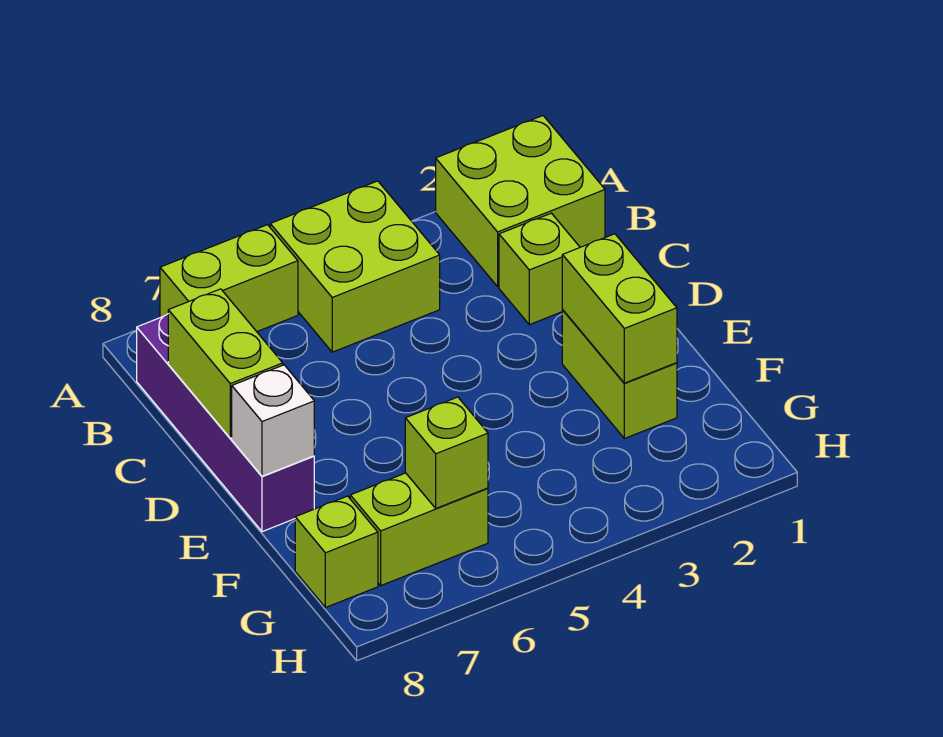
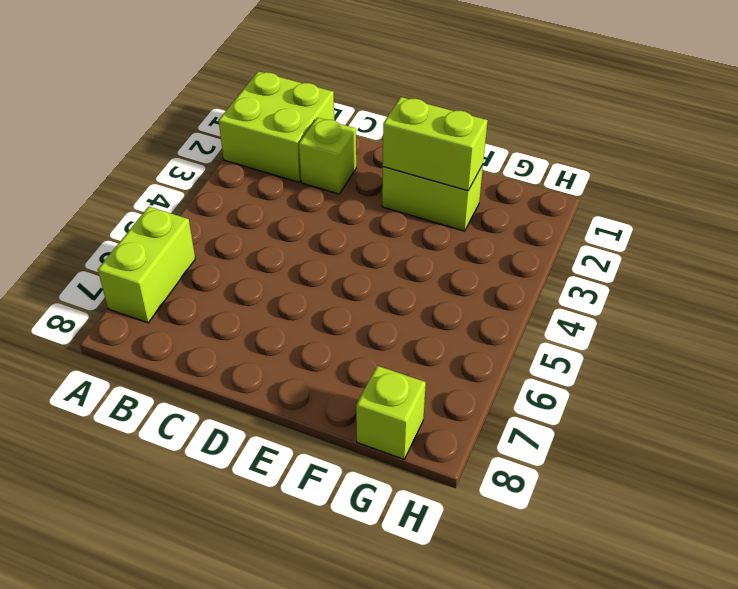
none -> lime brick A4:B5 level 1
none -> purple brick B8:E8 level 1
none -> lime brick G6:G7 level 1

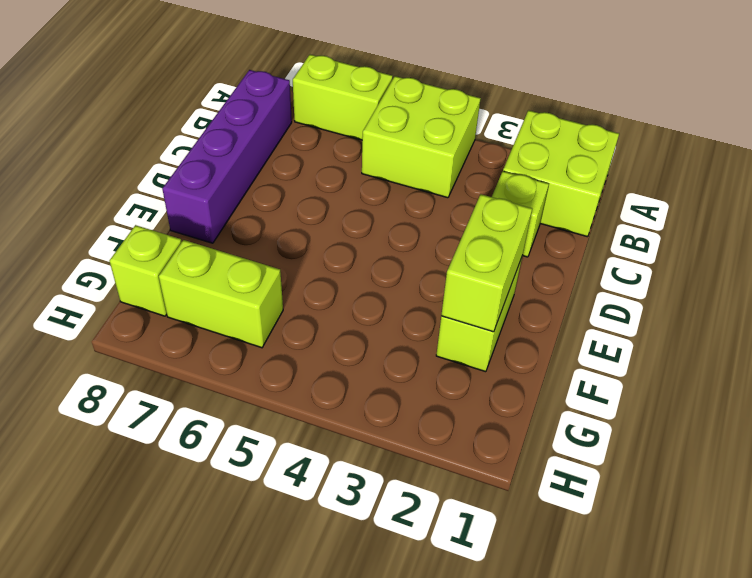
none -> lime brick C8:D8 level 2
none -> white brick E8 level 2
none -> lime brick G6 level 2

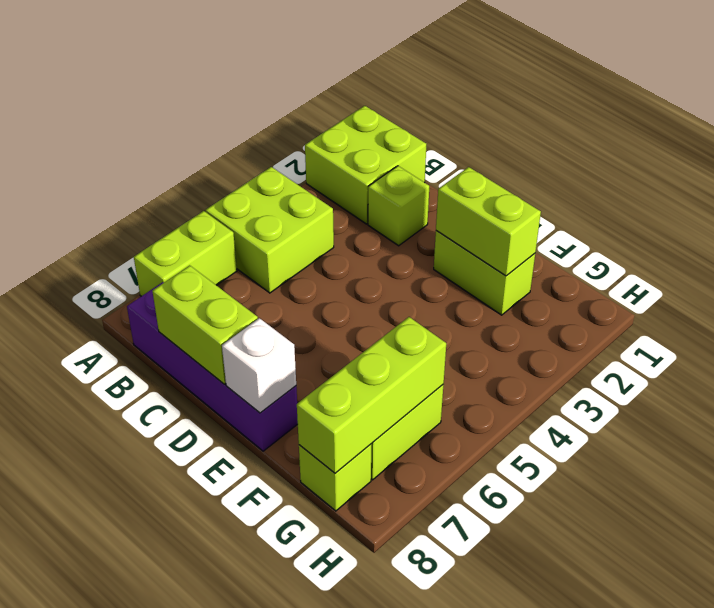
lime brick G6:G8 level 2 -> lime brick G6 level 2

